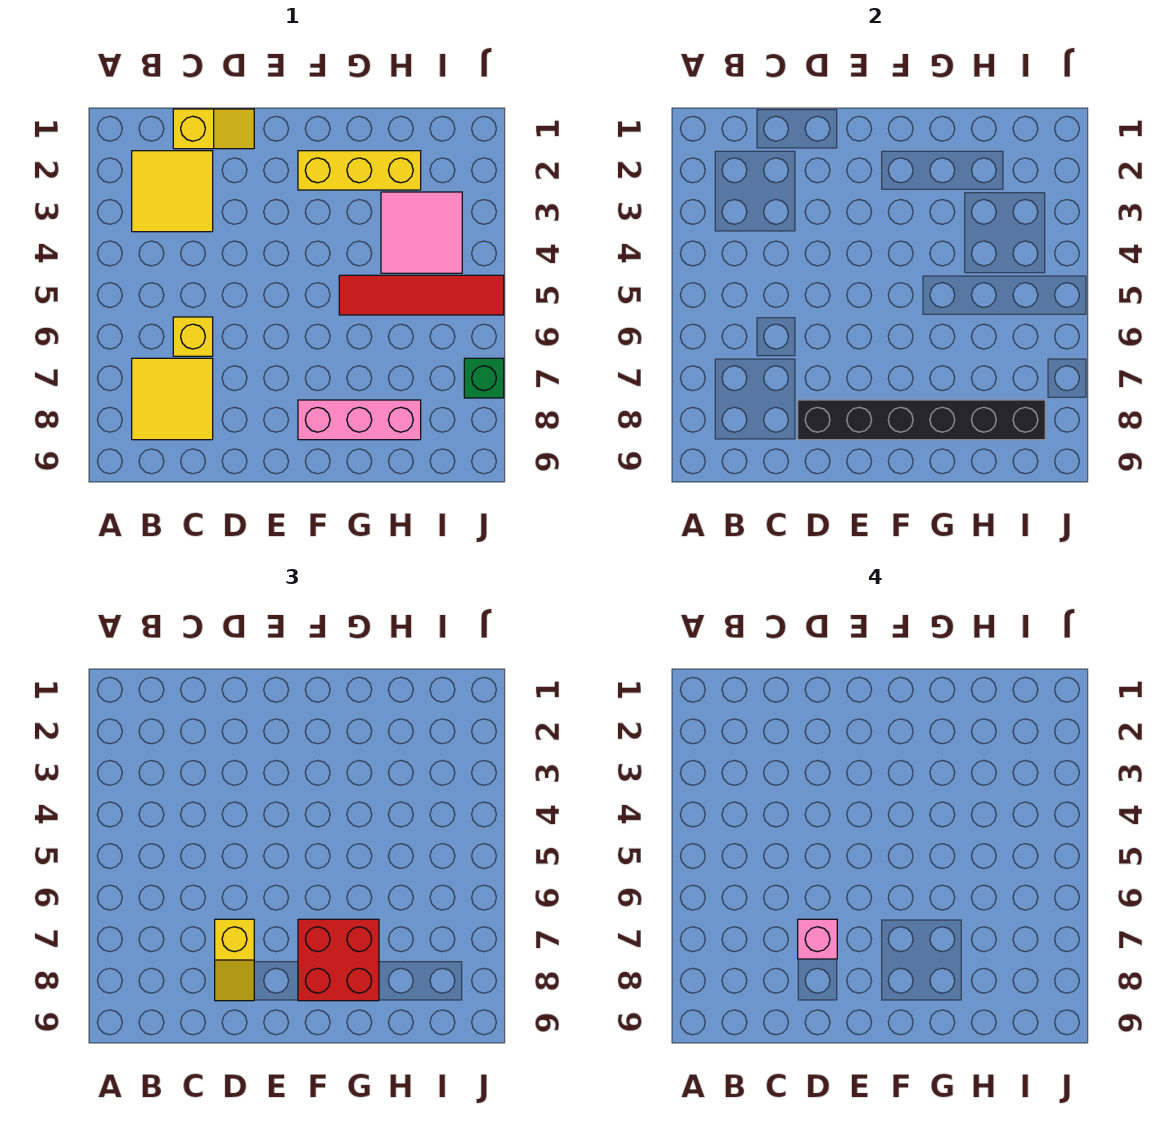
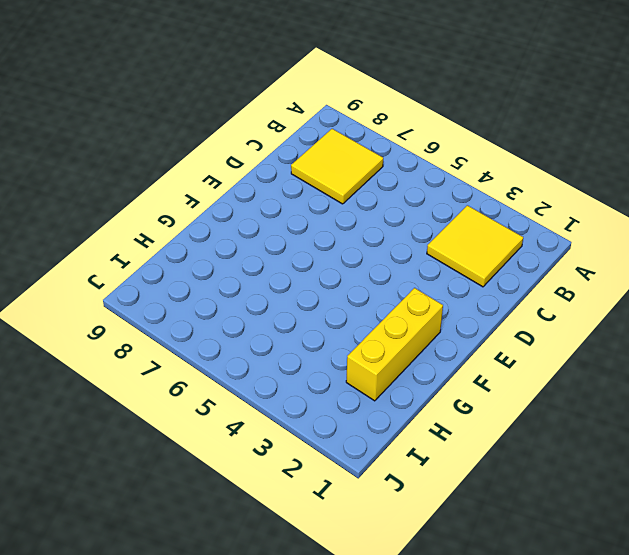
none -> yellow slope C1:D1 level 1 top C
none -> yellow brick C6 level 1
none -> pink brick F8:H8 level 1

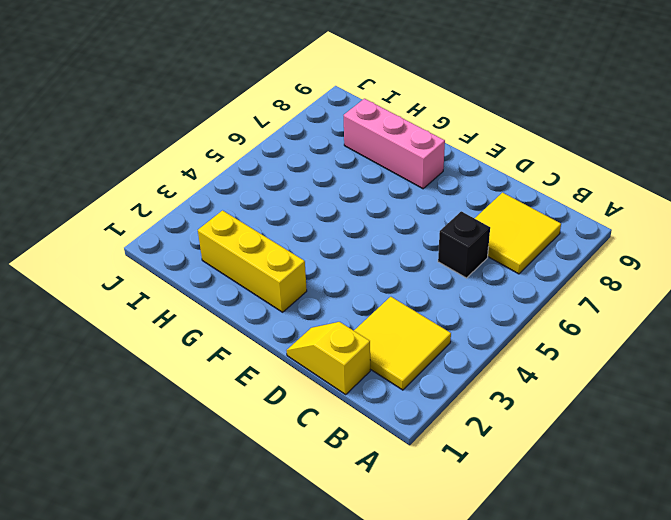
black brick C6 level 1 -> yellow brick C6 level 1
none -> red tile G5:J5 level 1
none -> pink tile H3:I4 level 1
none -> green brick J7 level 1

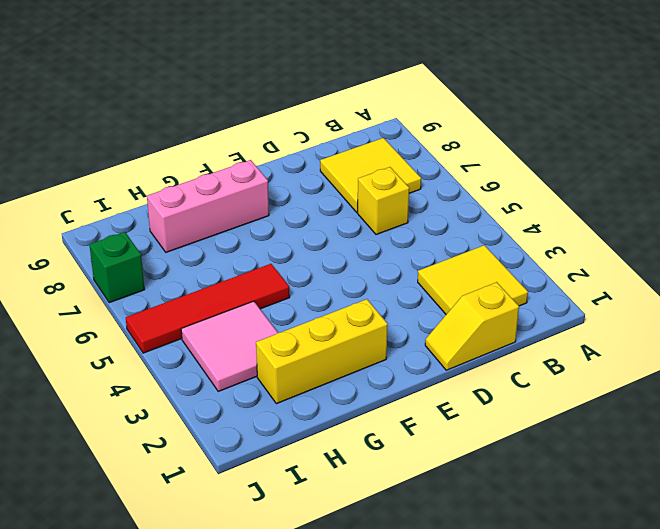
none -> black brick D8:I8 level 2
none -> yellow slope D7:D8 level 3 top 7
none -> red brick F7:G8 level 3

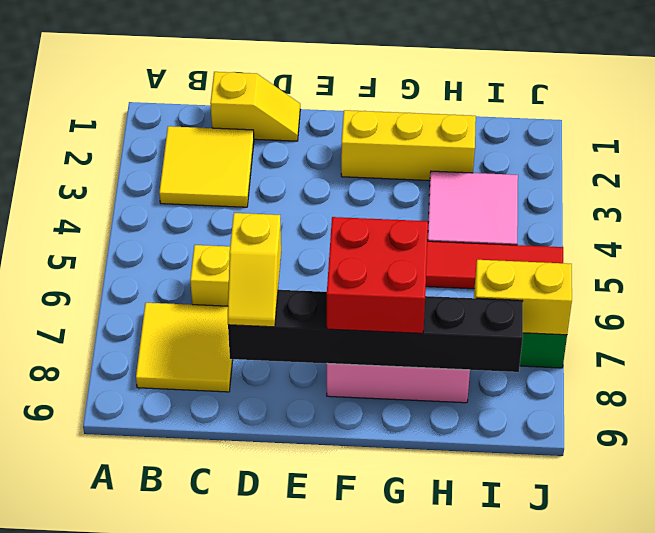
yellow brick I7:J7 level 2 -> none
none -> pink brick D7 level 4

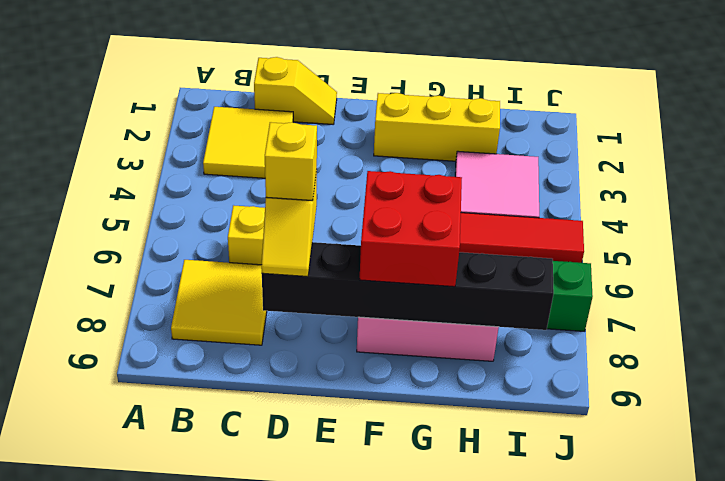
yellow brick D7 level 4 -> pink brick D7 level 4

